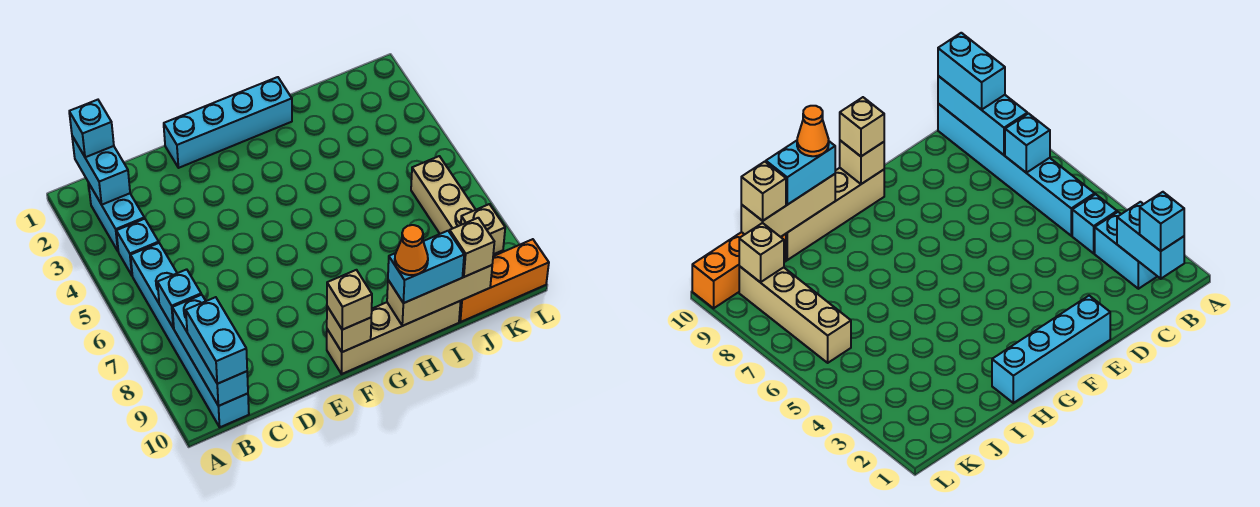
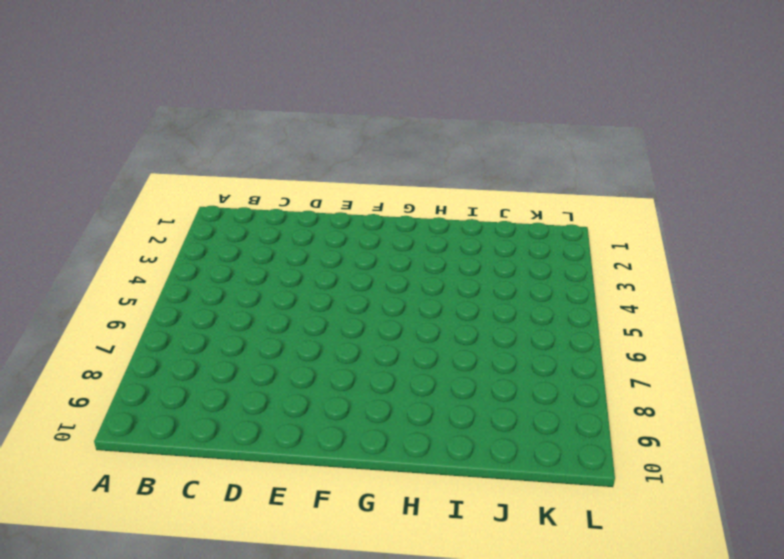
none -> cyan brick B2:B3 level 1
none -> cyan brick B4 level 1
none -> cyan brick B5:B10 level 1

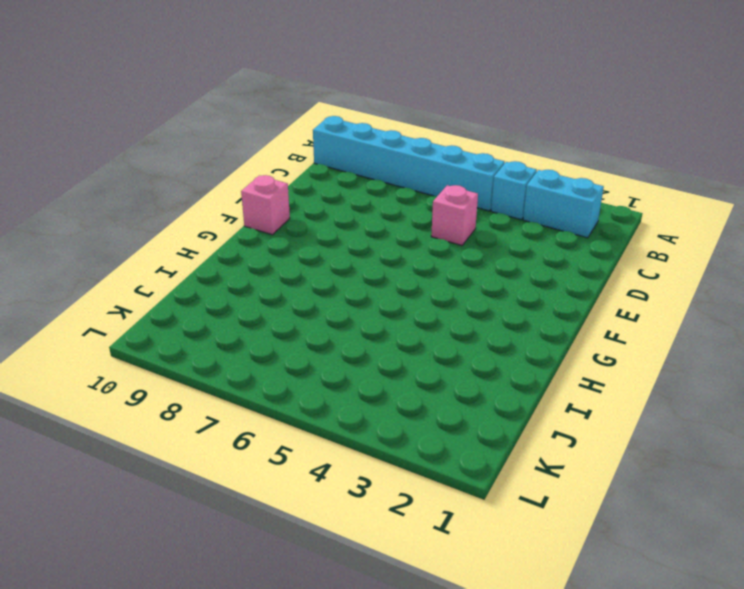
pink brick D5 level 1 -> none
pink brick F10 level 1 -> tan brick F10:I10 level 1
none -> cyan brick E1:H1 level 1
none -> orange brick J10:L10 level 1
none -> tan brick K6:K9 level 1

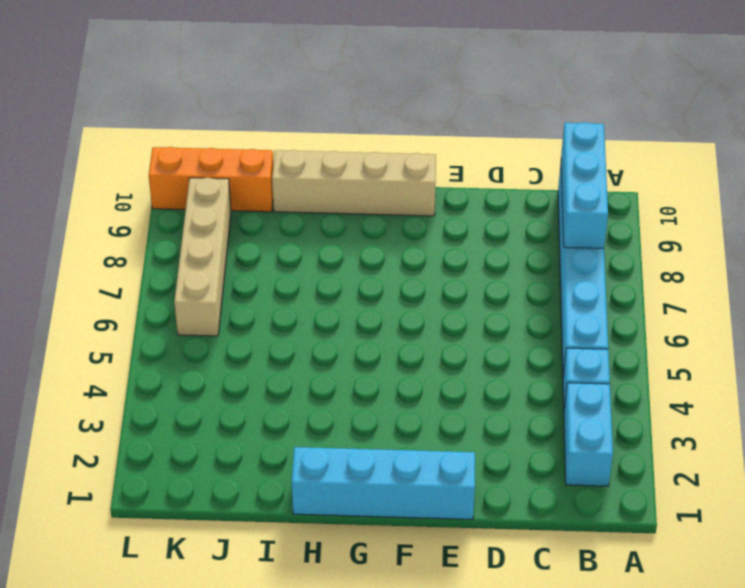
none -> cyan brick B1:B2 level 2
none -> cyan brick B7 level 2
none -> tan brick F10 level 2

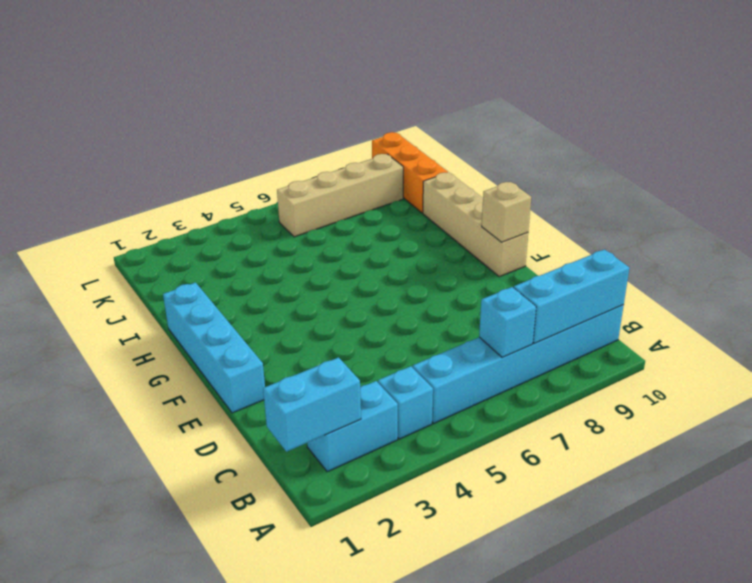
none -> tan brick H10:J10 level 2
none -> tan brick K9 level 2
none -> cyan brick B1 level 3

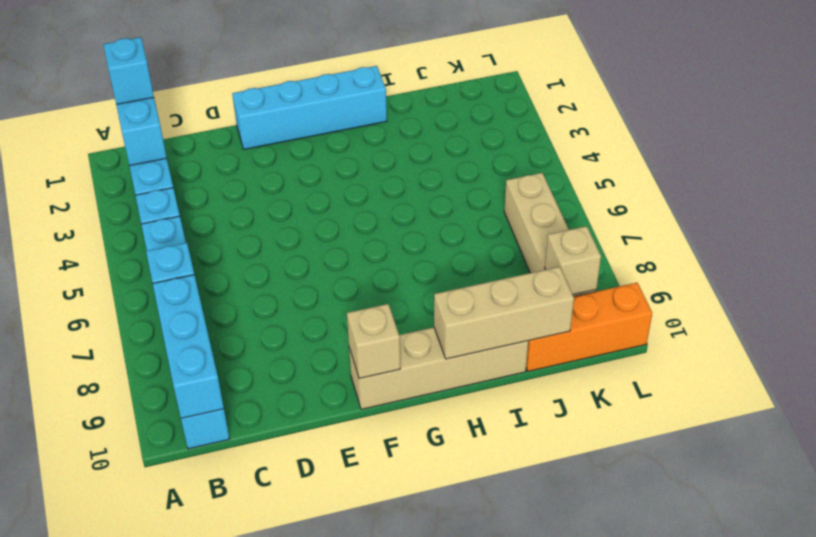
none -> cyan brick B9:B10 level 3
none -> tan brick F10 level 3
none -> cyan brick H10:I10 level 3

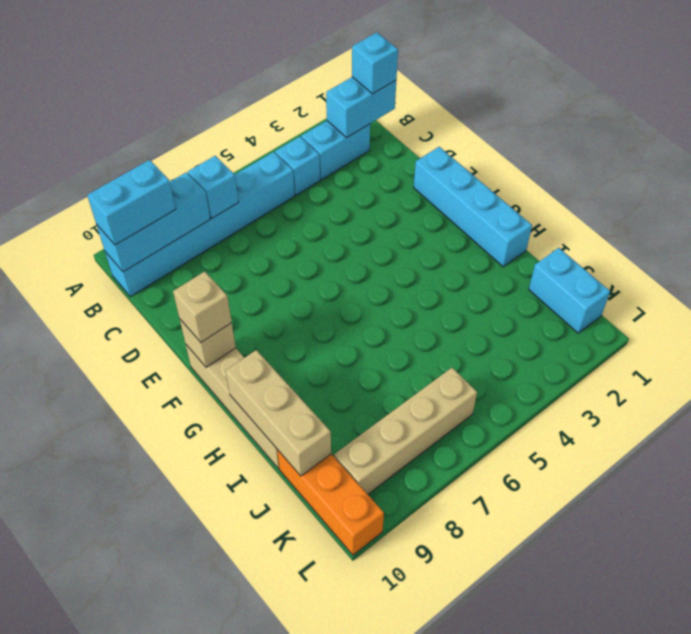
cyan brick J1:K1 level 1 -> cyan brick H10:I10 level 3
none -> tan brick K9 level 2
none -> tan brick J10 level 3
none -> orange cone H10 level 4

